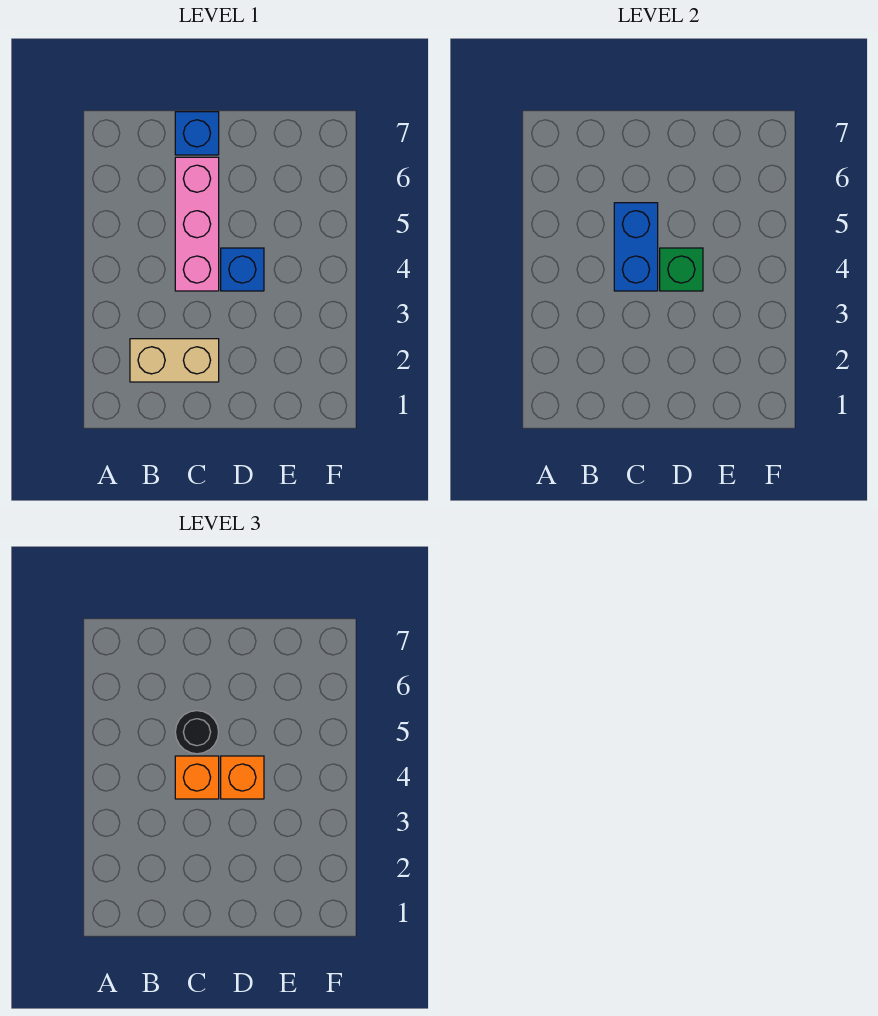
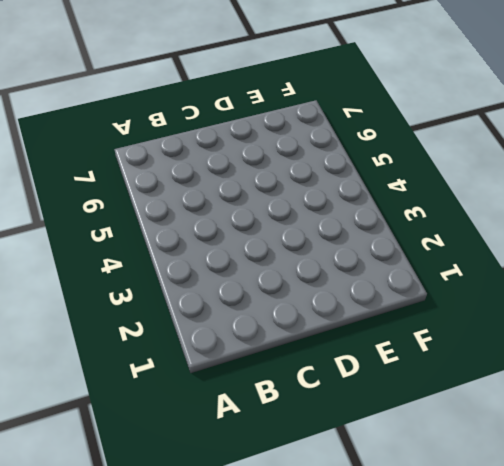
none -> tan brick B2:C2 level 1
none -> pink brick C4:C6 level 1

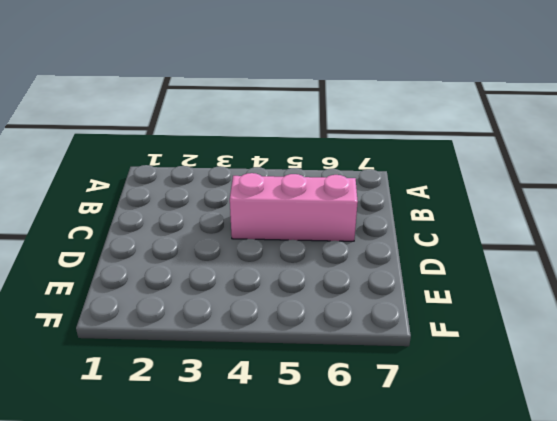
none -> tan brick B2:C2 level 1
none -> blue brick C7 level 1

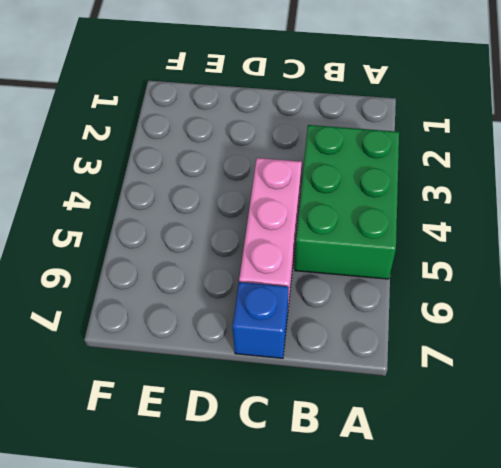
green brick A3:B5 level 1 -> none
none -> tan brick B2:C2 level 1
none -> blue brick D4 level 1

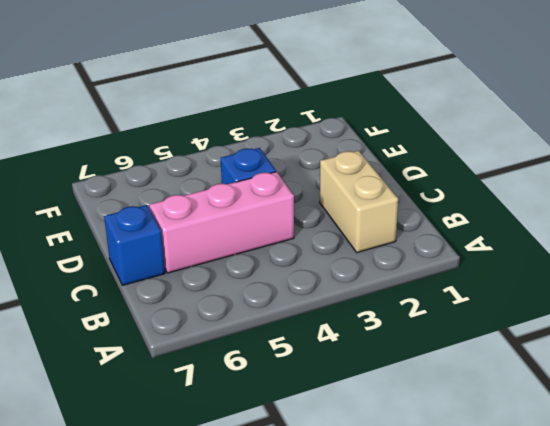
none -> blue brick C4:C5 level 2
none -> green brick D4 level 2

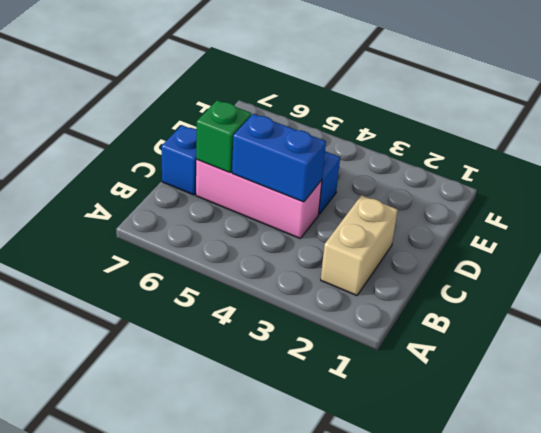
green brick C6 level 2 -> green brick D4 level 2
none -> orange brick C4 level 3
none -> black round brick C5 level 3

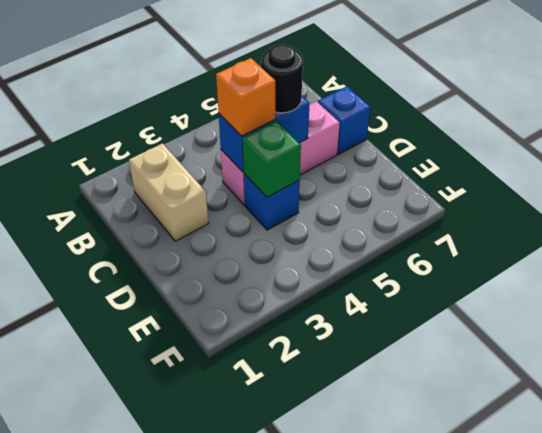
none -> orange brick D4 level 3

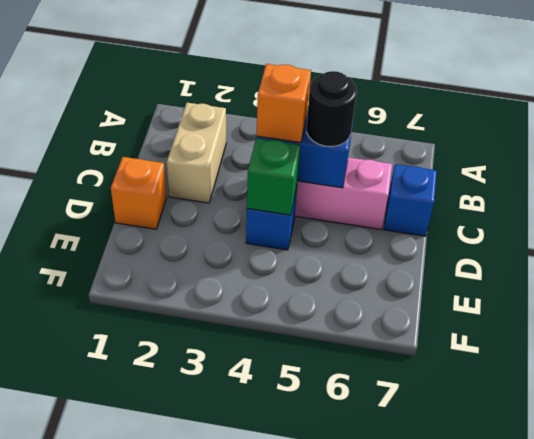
orange brick D1 level 1 -> orange brick D4 level 3

